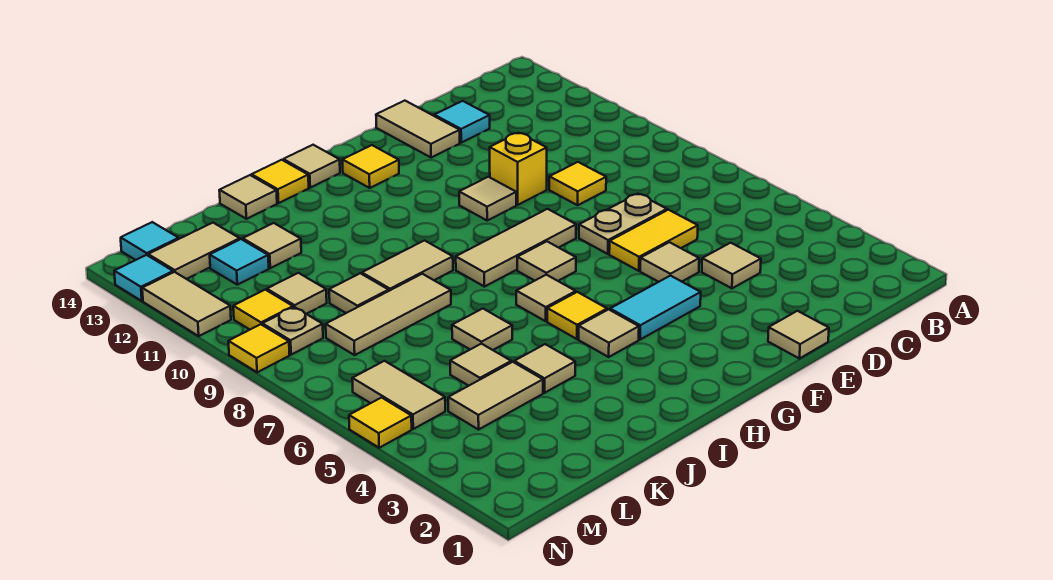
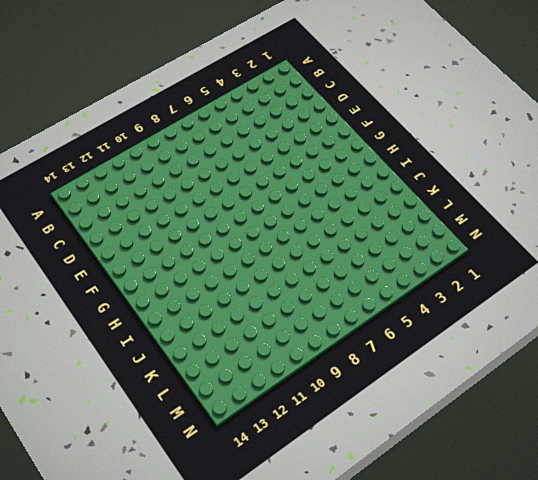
none -> tan tile D4 level 1
none -> yellow tile D6:E6 level 1
none -> tan plate D7:E7 level 1
none -> yellow tile D9 level 1

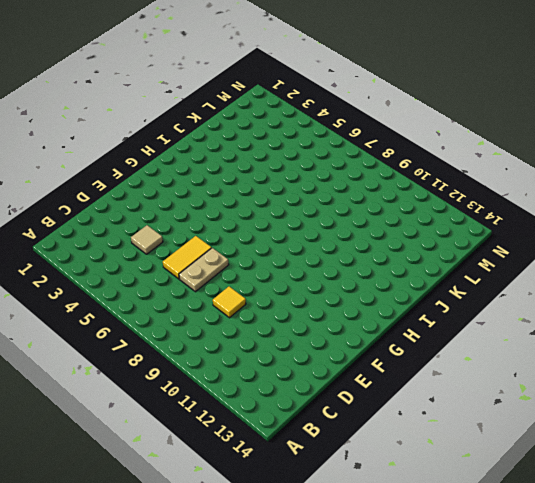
none -> cyan tile D13 level 1
none -> tan tile E1 level 1
none -> tan tile E5 level 1
none -> yellow brick E10 level 1

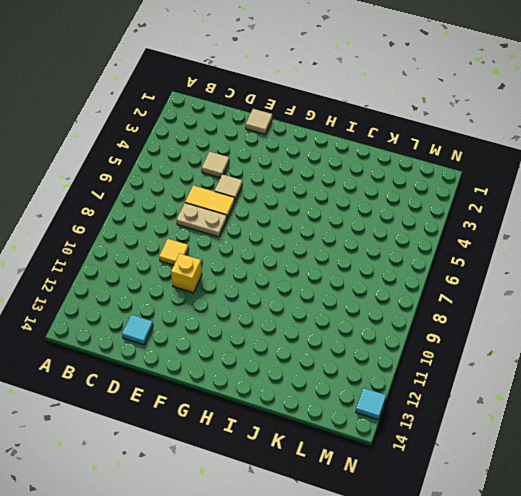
none -> tan tile E13:E14 level 1
none -> cyan tile F4:G4 level 1
none -> tan tile F8:H8 level 1
none -> tan tile F10 level 1

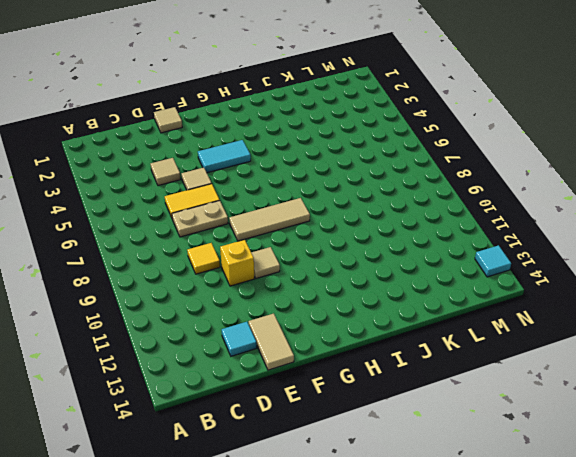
none -> tan tile G7 level 1
none -> yellow tile G13 level 1
none -> tan tile H4 level 1
none -> yellow tile H5 level 1

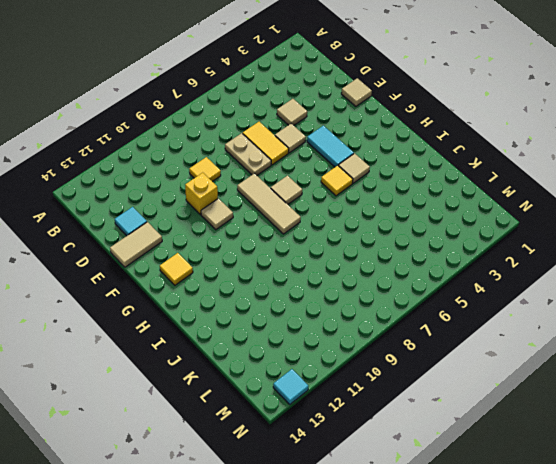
none -> tan tile H6 level 1
none -> tan tile H14 level 1
none -> tan tile I9:J9 level 1
none -> yellow tile I14 level 1

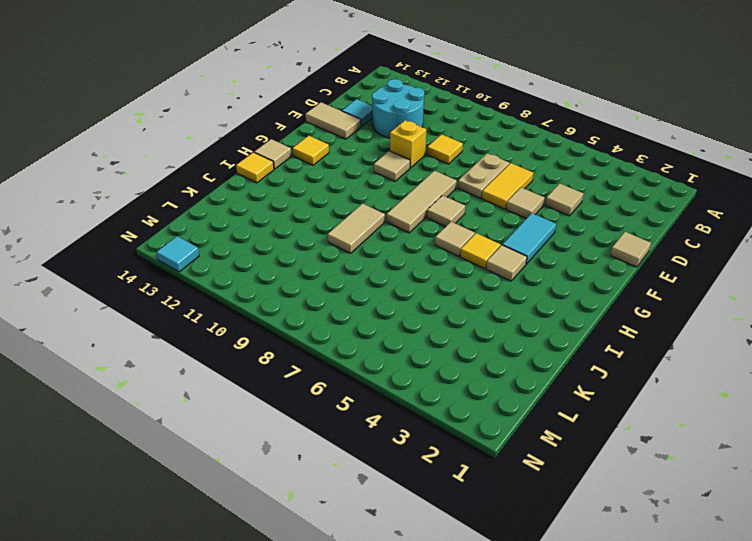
cyan round brick C11:D12 level 1 -> none
none -> tan tile J4 level 1
none -> tan tile J6 level 1
none -> tan tile J8:L8 level 1
none -> tan tile J14 level 1

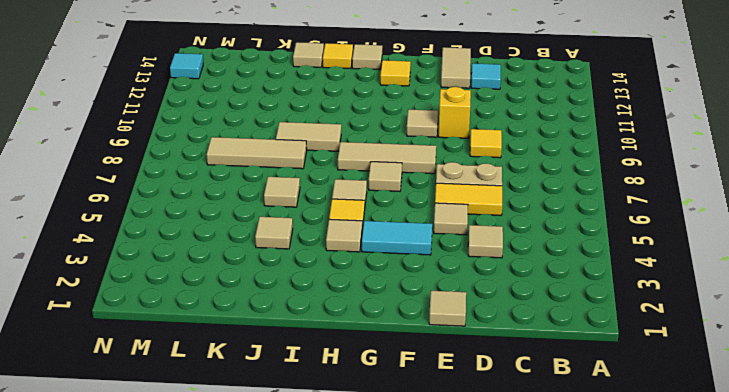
none -> tan tile K4:L4 level 1
none -> tan tile K5 level 1
none -> tan tile K9 level 1
none -> tan tile K12 level 1

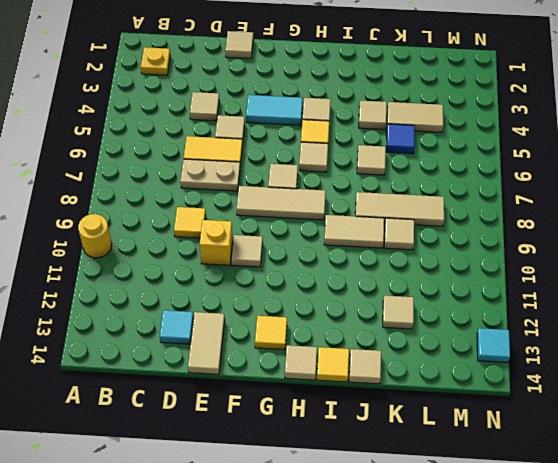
yellow round brick A10 level 1 -> none
yellow plate B2 level 1 -> none
blue tile K5 level 1 -> tan tile K5 level 1
none -> tan tile L10 level 1
none -> cyan tile L12 level 1
none -> tan tile L13:M13 level 1
none -> tan tile M5:M6 level 1

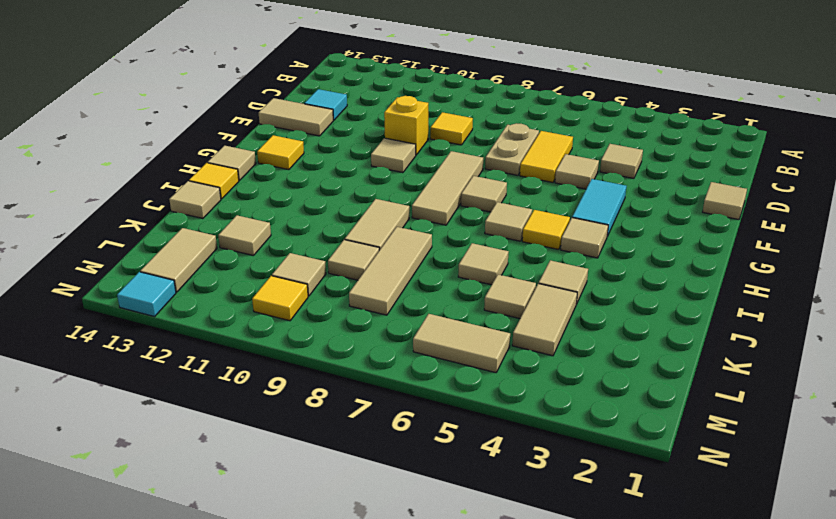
none -> cyan tile L12 level 1
none -> tan plate M9 level 1
none -> cyan tile M14 level 1
none -> yellow tile N5 level 1

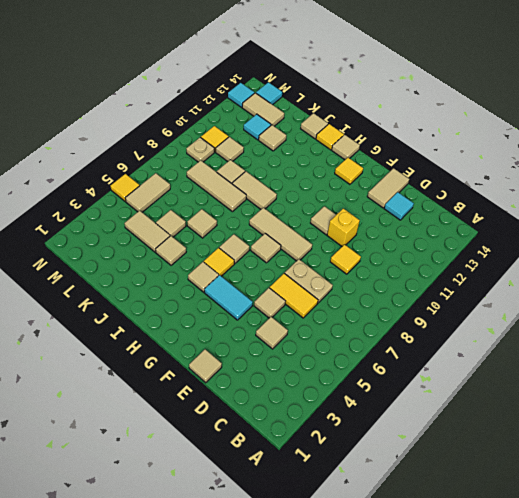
none -> yellow tile N9 level 1
none -> tan tile N11:N12 level 1

